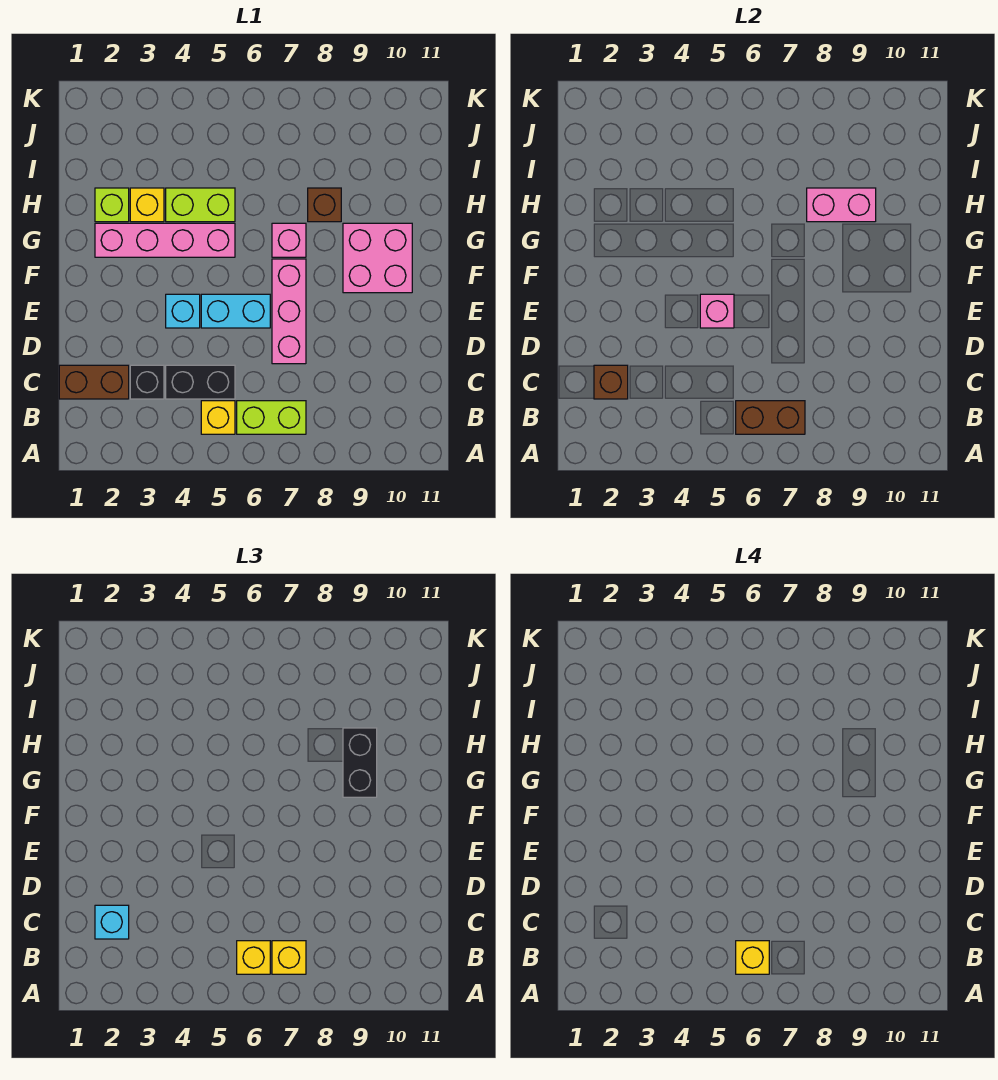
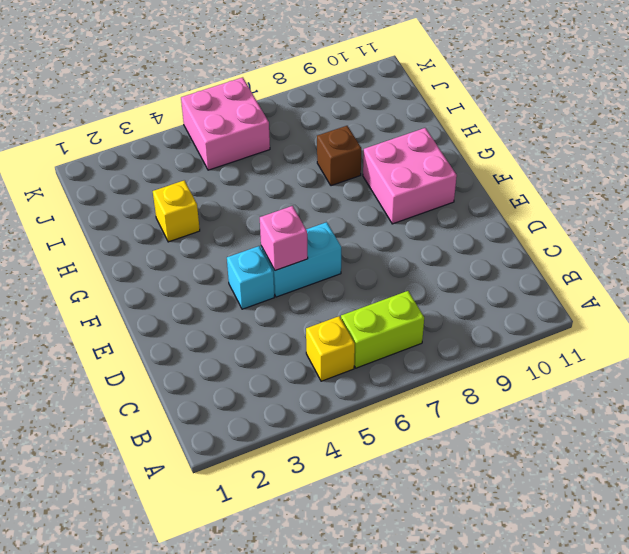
pink brick J5:K6 level 1 -> none
none -> brown brick C1:C2 level 1
none -> black brick C3 level 1
none -> black brick C4:C5 level 1

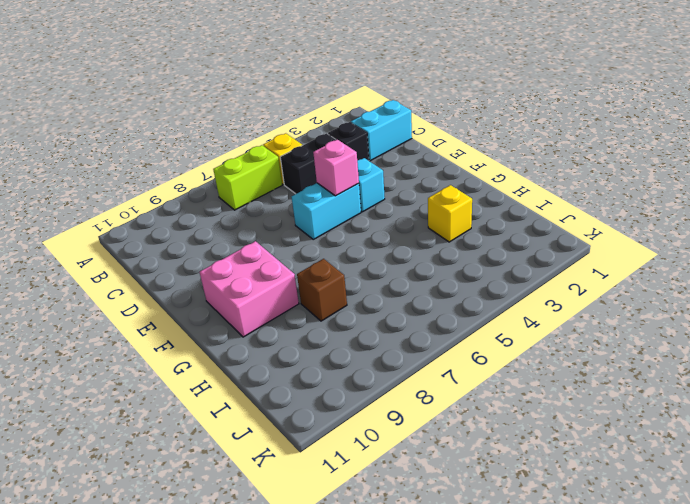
cyan brick C1:C2 level 1 -> brown brick C1:C2 level 1
none -> pink brick D7:F7 level 1
none -> pink brick G2:G5 level 1
none -> pink brick G7 level 1

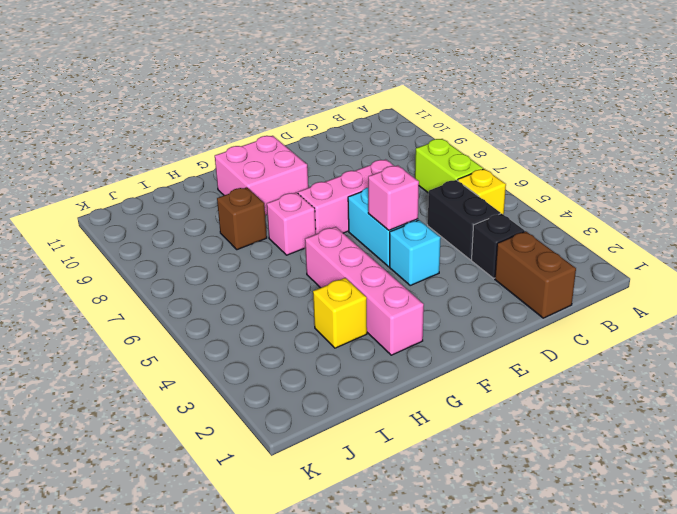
none -> lime brick H2 level 1
none -> lime brick H4:H5 level 1
none -> brown brick B6:B7 level 2

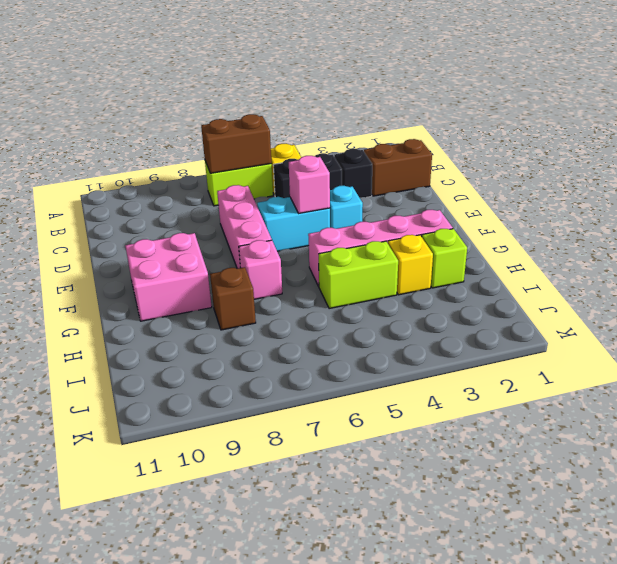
none -> brown brick C2 level 2
none -> pink brick H8:H9 level 2
none -> yellow brick B6 level 3

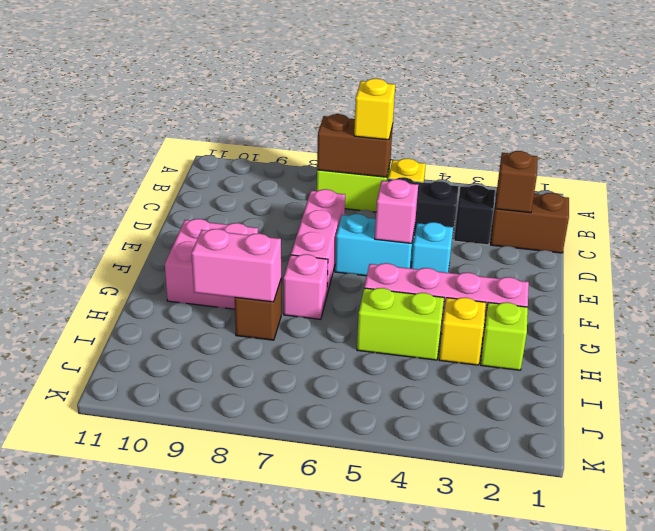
none -> yellow brick B7 level 3
none -> cyan brick C2 level 3
none -> black brick G9:H9 level 3

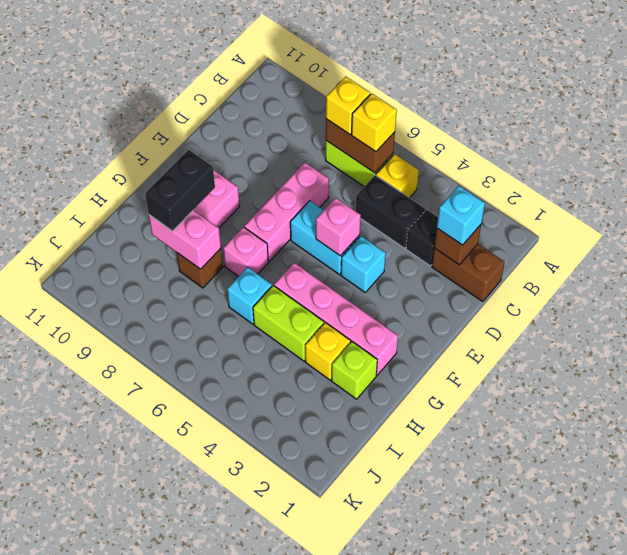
cyan brick H6 level 1 -> none
none -> yellow brick B6 level 4

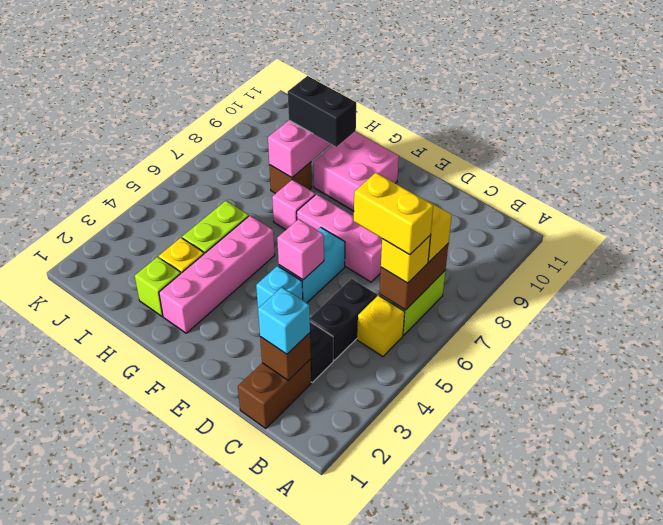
yellow brick B6:C6 level 4 -> yellow brick B6 level 4

